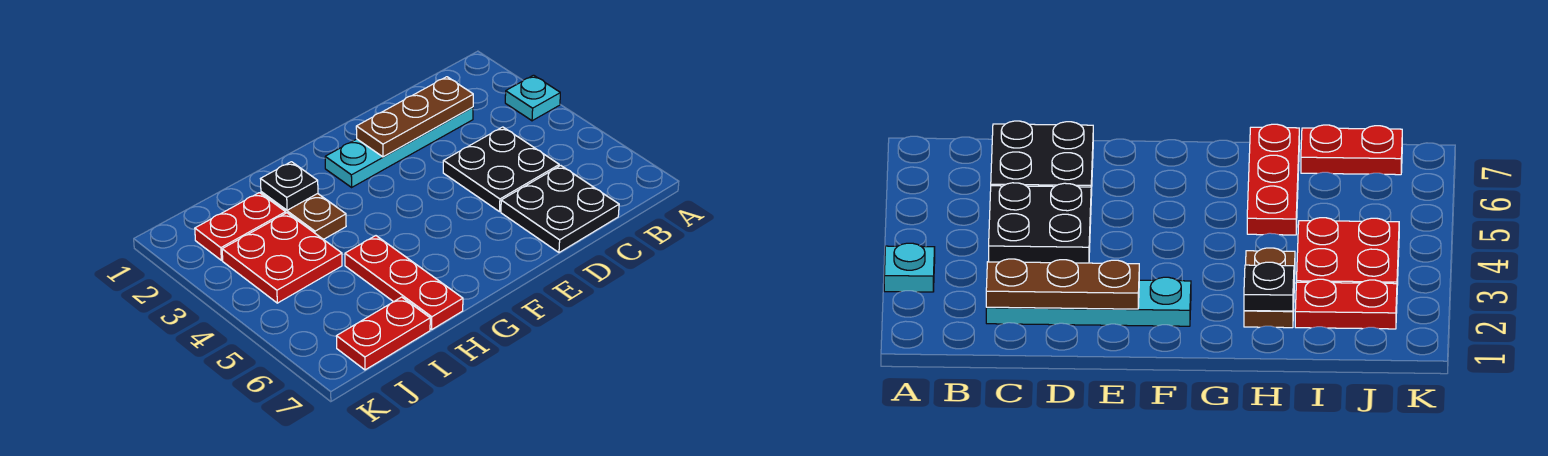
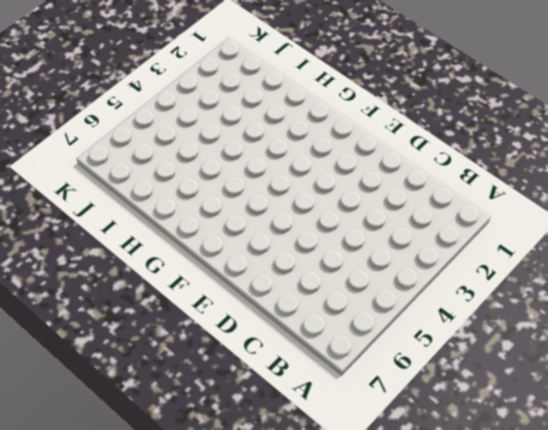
none -> cyan plate A3 level 1
none -> cyan plate C2:F2 level 1

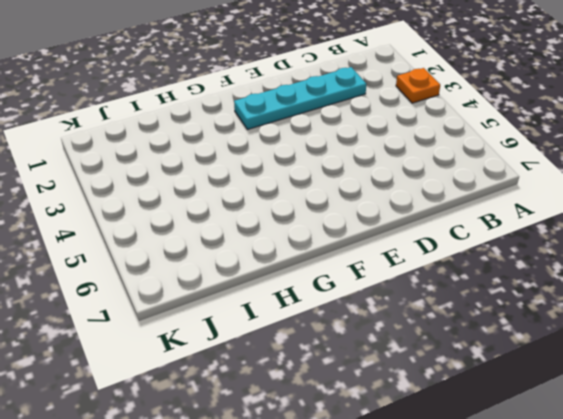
orange plate A3 level 1 -> cyan plate A3 level 1
none -> black plate C4:D5 level 1
none -> black plate C6:D7 level 1

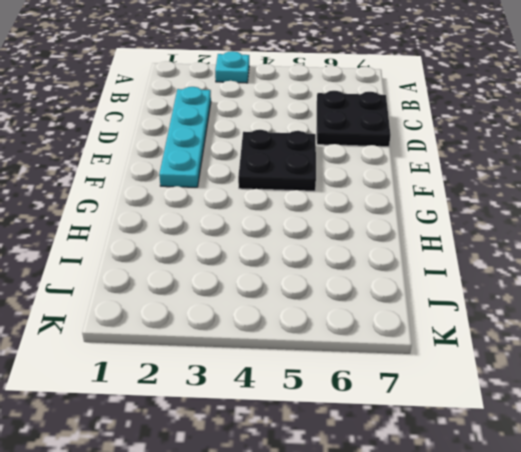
black plate E4:F5 level 1 -> black plate C4:D5 level 1
none -> brown plate H2:H3 level 1
none -> red plate H5:H7 level 1

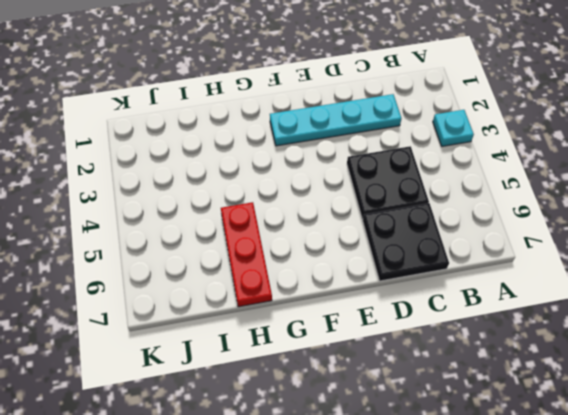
none -> brown plate H2:H3 level 1
none -> red plate I2:J2 level 1

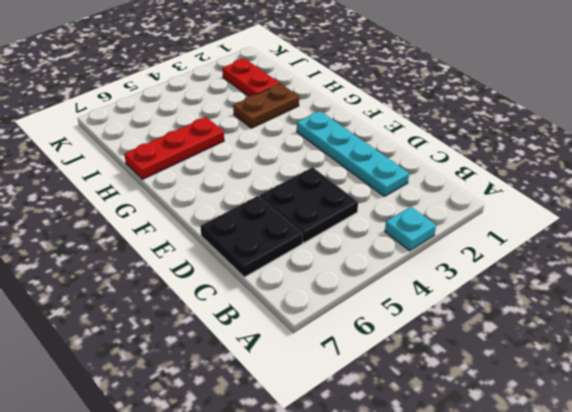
none -> red plate I3:J4 level 1
none -> red plate I7:J7 level 1

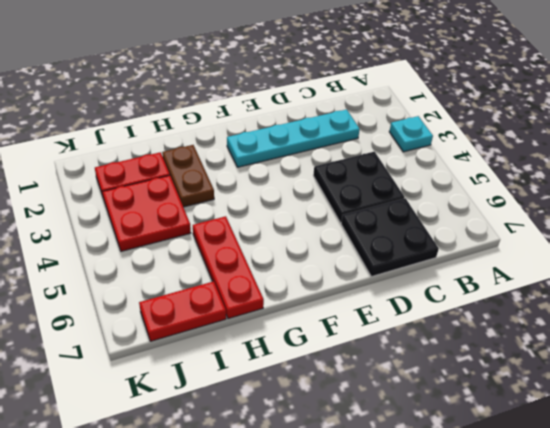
none -> brown plate C2:E2 level 2
none -> black plate H2 level 2

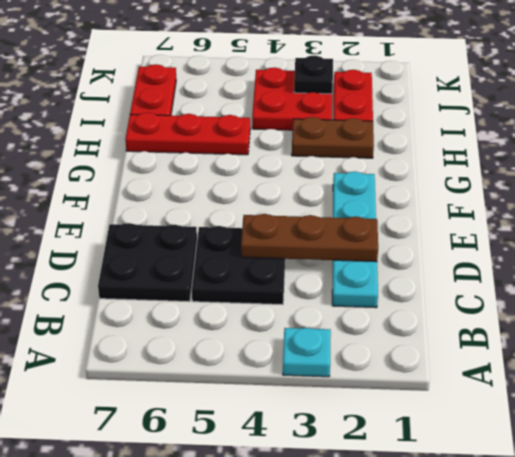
brown plate D2:D4 level 2 -> brown plate C2:E2 level 2
black plate J3 level 2 -> black plate H2 level 2

